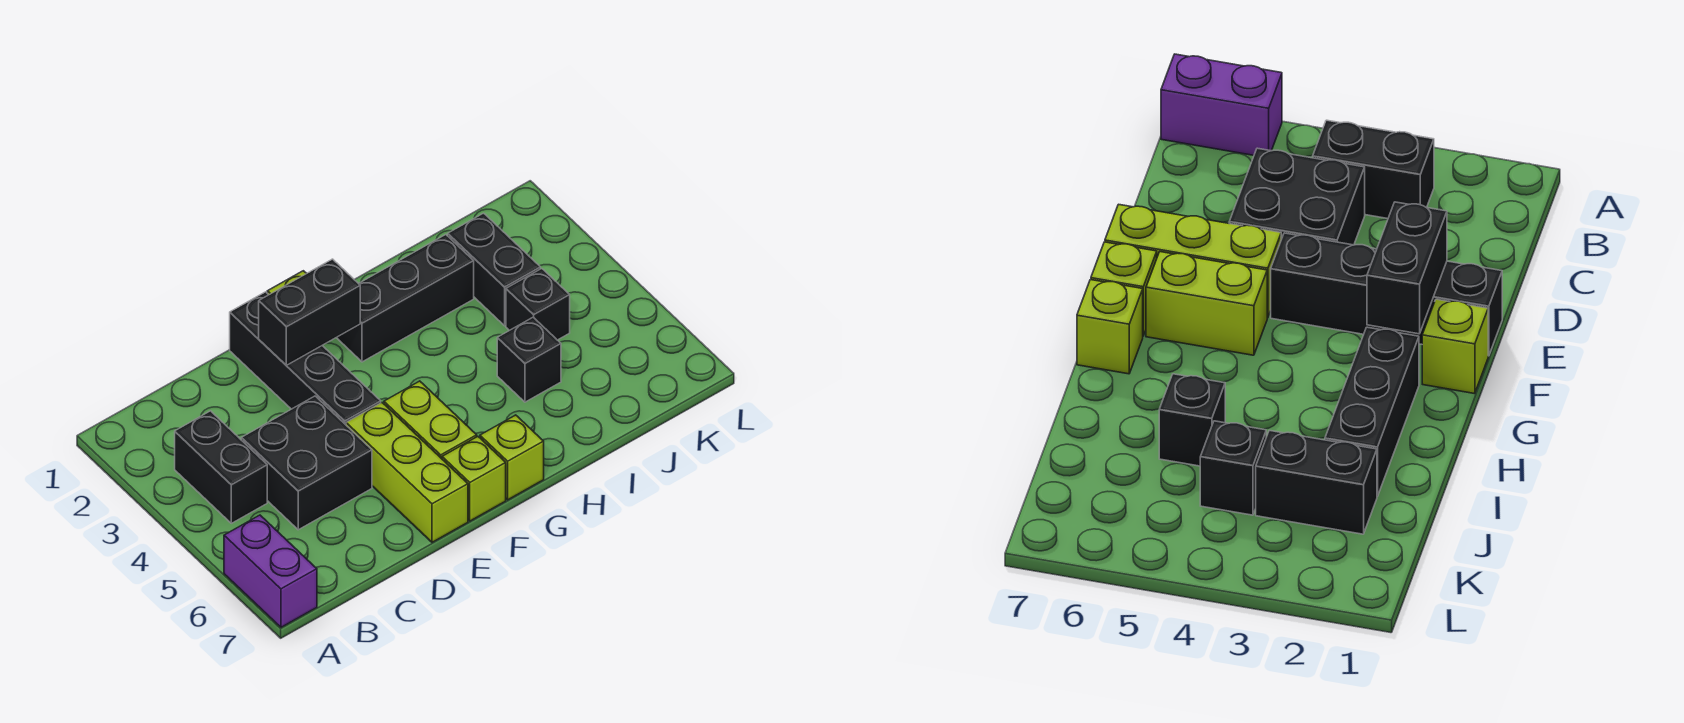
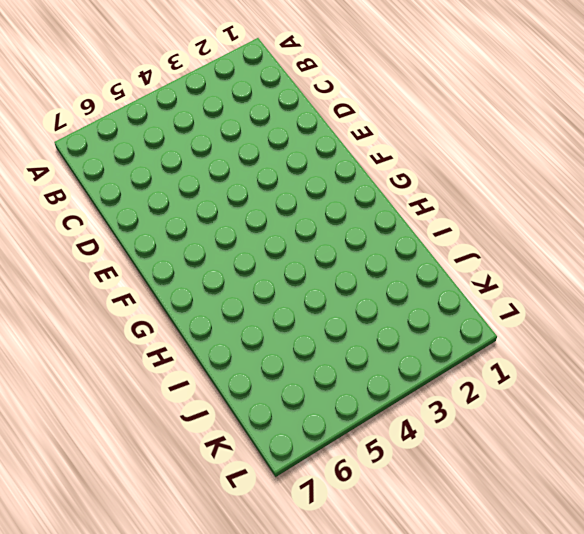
none -> purple brick A6:A7 level 1
none -> black brick B3:B4 level 1
none -> black brick C4:D5 level 1

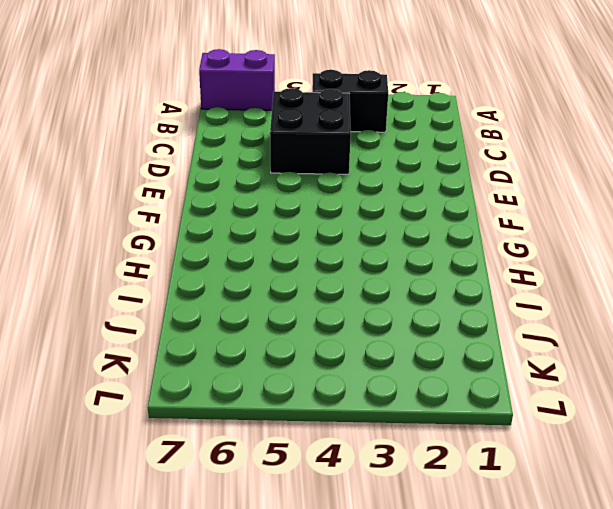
none -> black brick E1:E4 level 1
none -> lime brick E5:E7 level 1
none -> lime brick F1 level 1

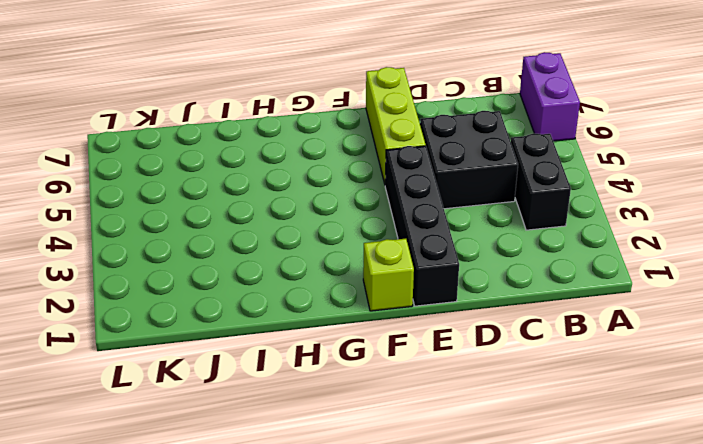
none -> lime brick F5:F6 level 1
none -> lime brick F7 level 1
none -> black brick G2:I2 level 1

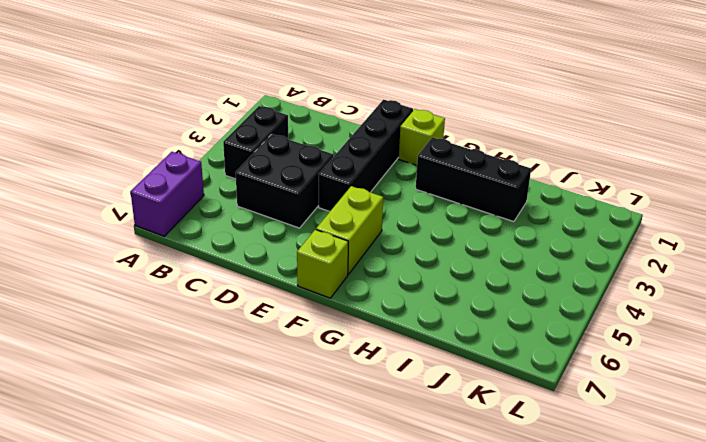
none -> lime brick E5:E7 level 1
none -> lime brick G7 level 1
none -> black brick I5 level 1

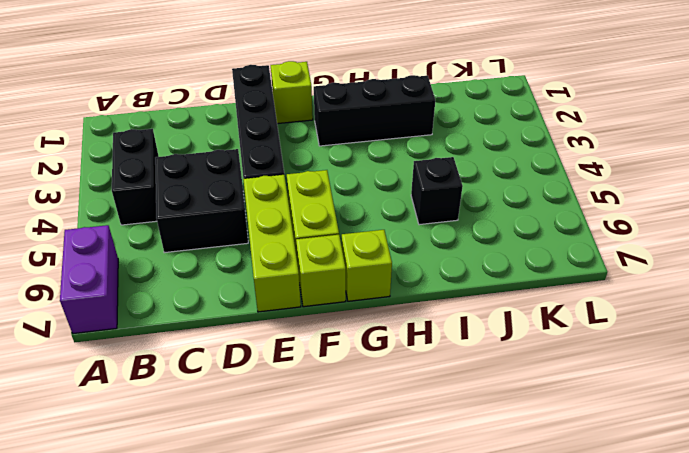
none -> black brick J2:J3 level 1
none -> black brick J4 level 1
none -> black brick E2:F2 level 2

